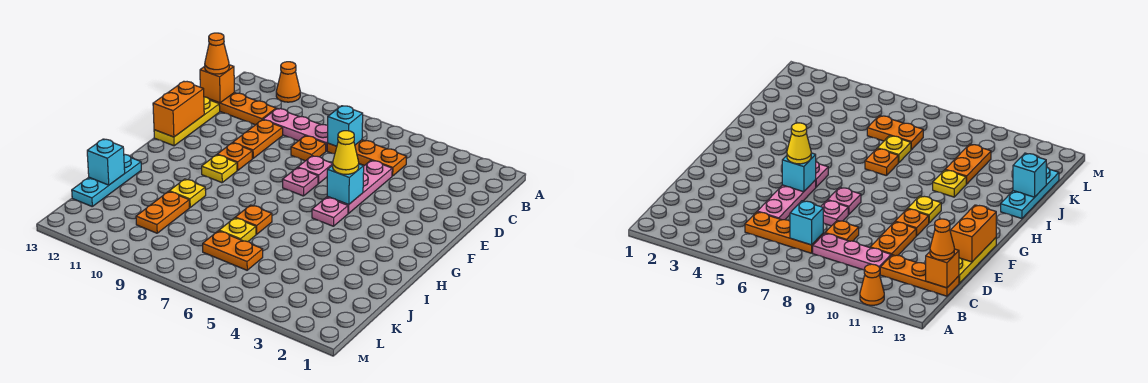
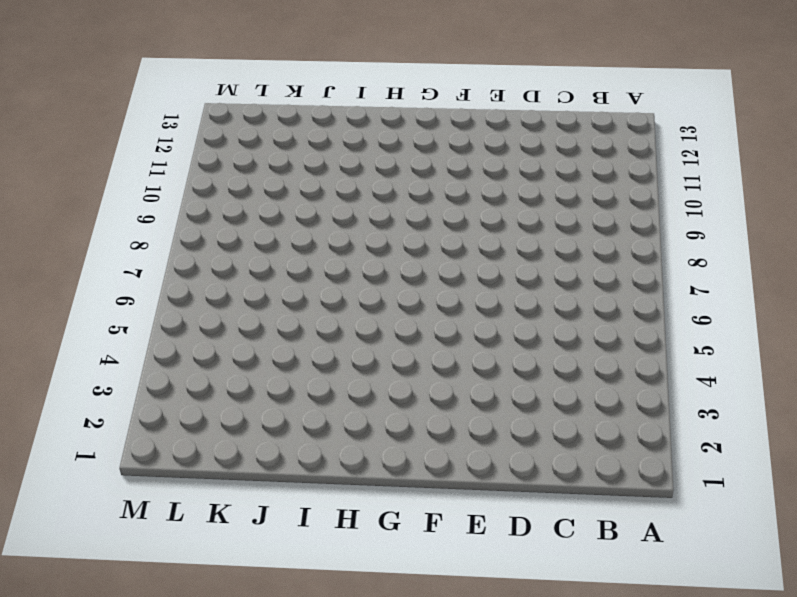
none -> orange cone A11 level 1
none -> orange plate C5:C7 level 1
none -> pink plate C8:C10 level 1

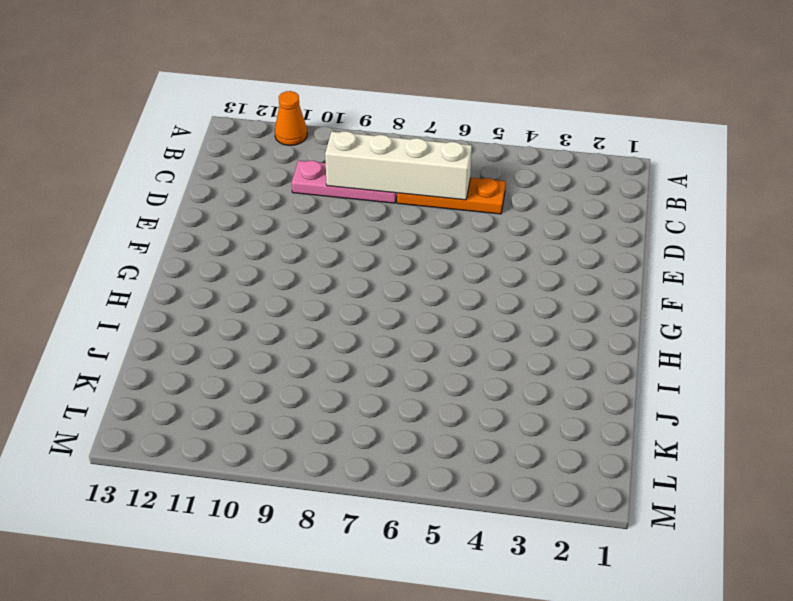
white brick C6:C9 level 2 -> cyan brick C7 level 2
none -> orange plate C11:C13 level 1
none -> pink plate D5:F5 level 1
none -> orange plate D8 level 1

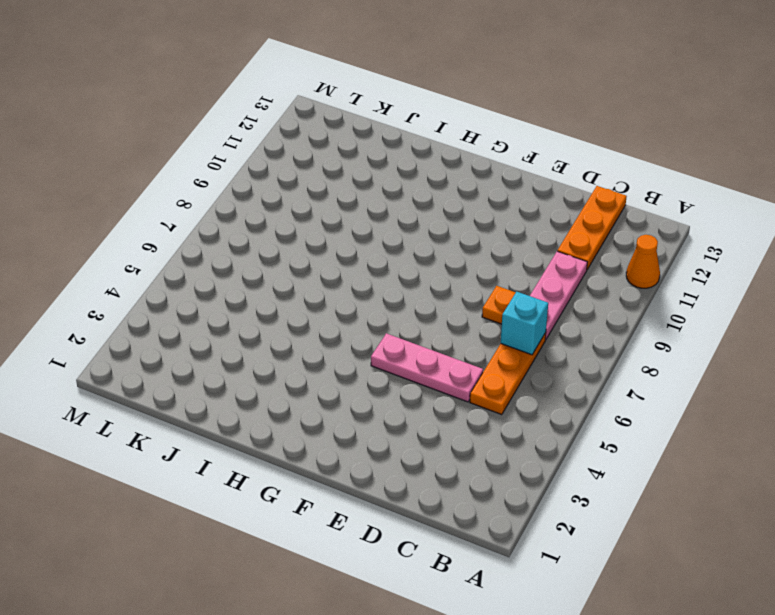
none -> orange plate D10:E10 level 1
none -> yellow plate D13:F13 level 1
none -> pink plate E7 level 1

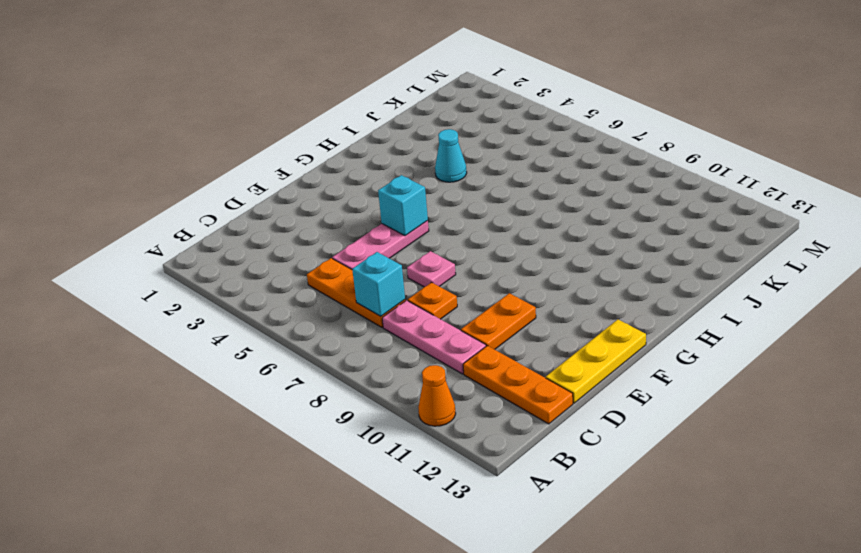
cyan cone I4 level 1 -> none
none -> pink plate F7 level 1
none -> orange plate F10 level 1
none -> pink plate G5 level 1

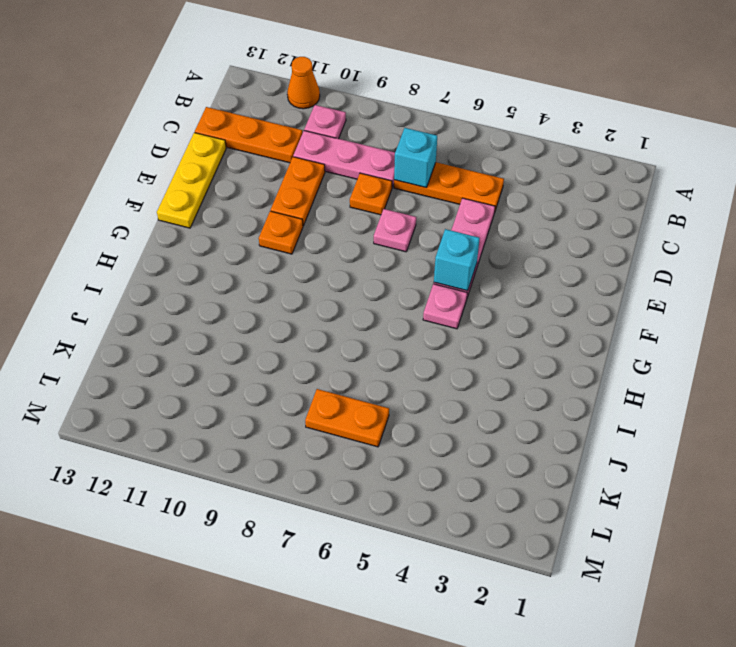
pink plate B10 level 1 -> pink plate F7 level 1
none -> yellow plate G10 level 1
none -> orange plate I7 level 1
none -> yellow plate I10 level 1

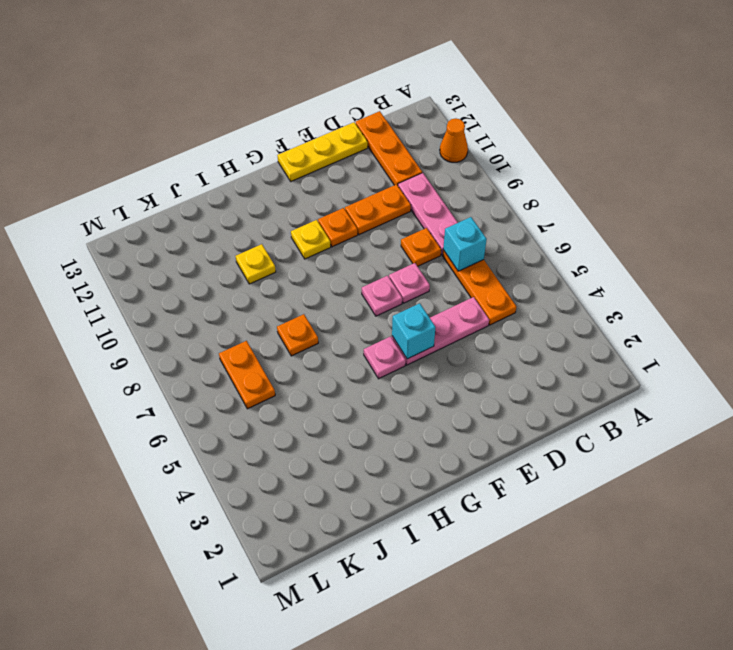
none -> cyan plate I13:K13 level 1
none -> yellow plate J7 level 1
none -> orange plate J10:K10 level 1

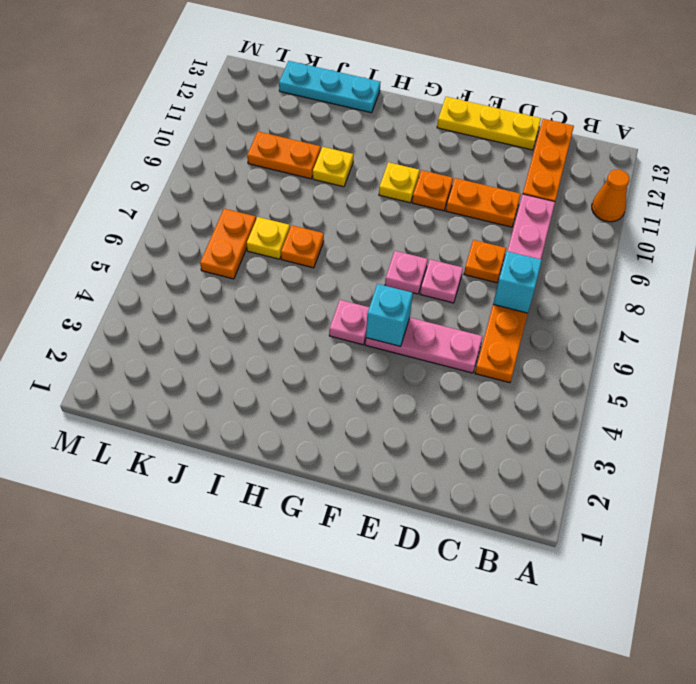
none -> orange brick C13 level 2
none -> orange brick E13:F13 level 2
none -> cyan brick J13 level 2

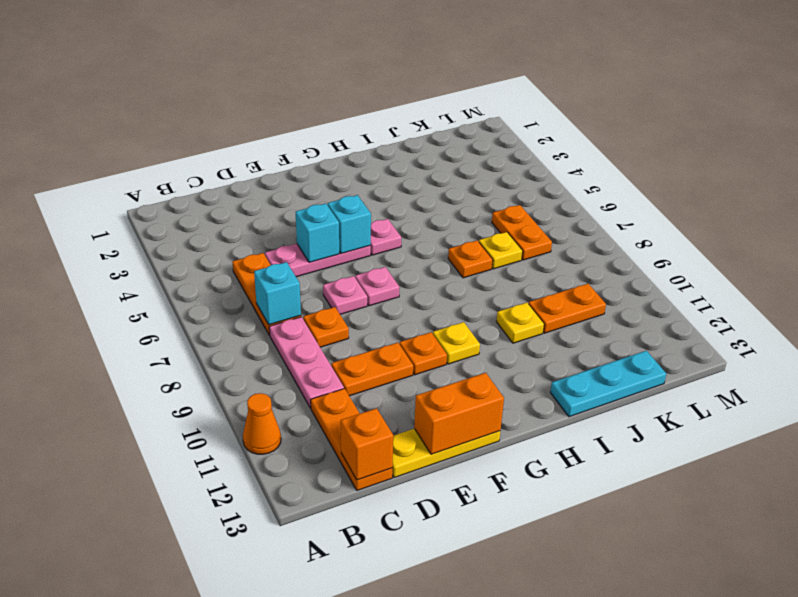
cyan brick E5 level 2 -> cyan brick J13 level 2
none -> orange cone C13 level 3
none -> yellow cone F5 level 3

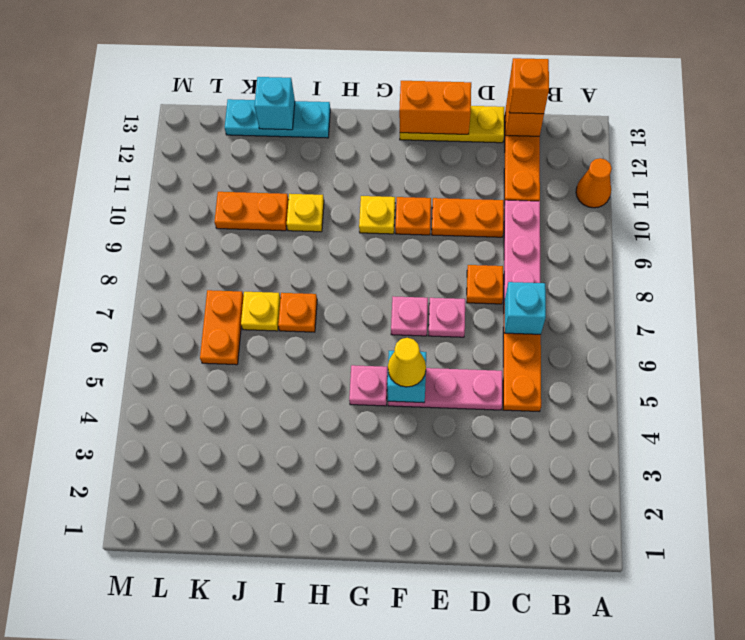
orange brick C13 level 3 -> orange cone C13 level 3

